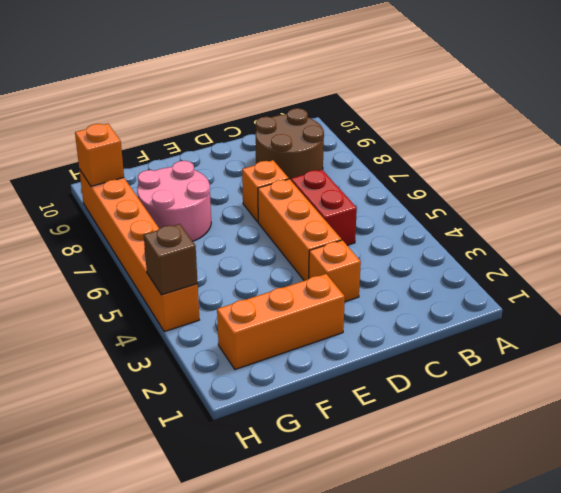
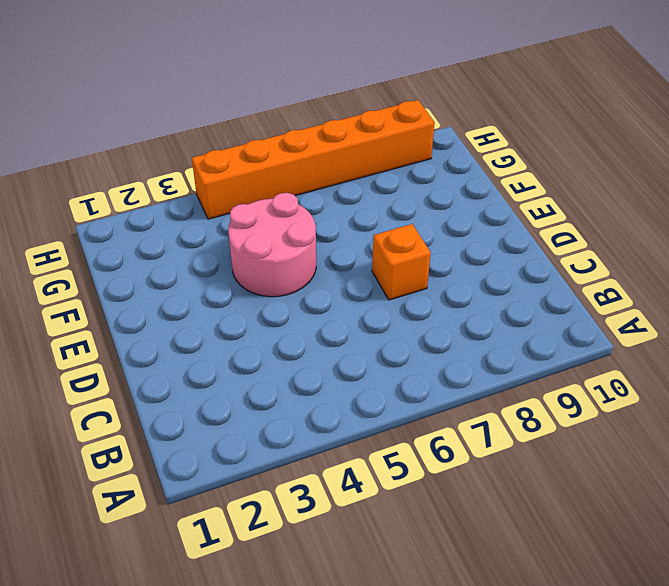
pink round brick E4:F5 level 1 -> pink round brick F7:G8 level 1
none -> brown round brick B8:C9 level 1
none -> red brick C5:C6 level 1

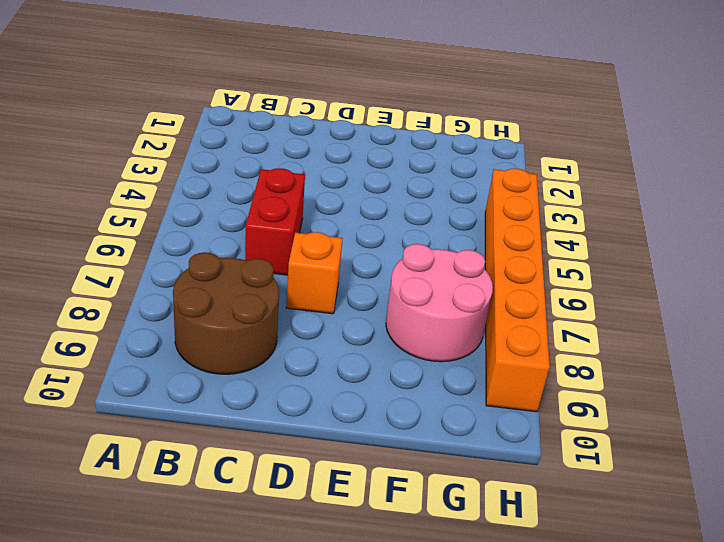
none -> orange brick D3 level 1
none -> orange brick D4:D6 level 1

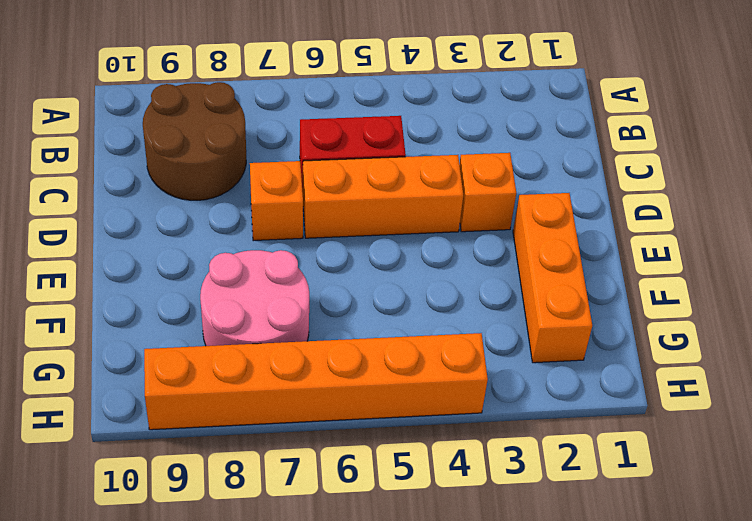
none -> brown brick H4 level 2
none -> orange brick H9 level 2

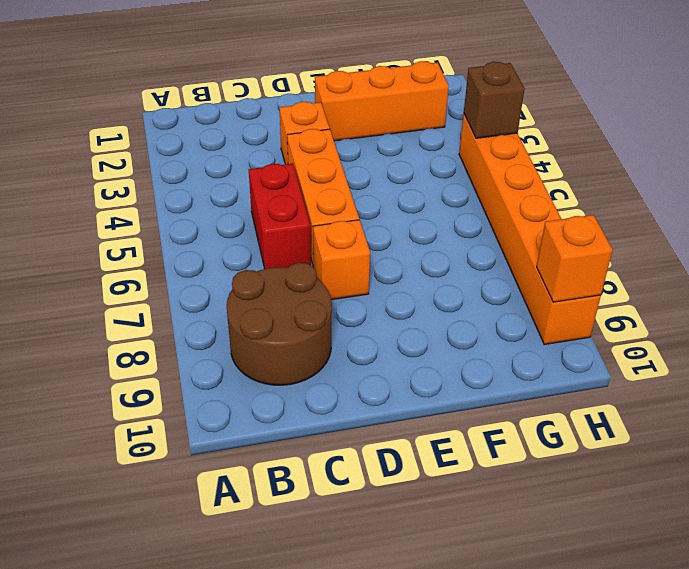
none -> pink round brick F7:G8 level 1

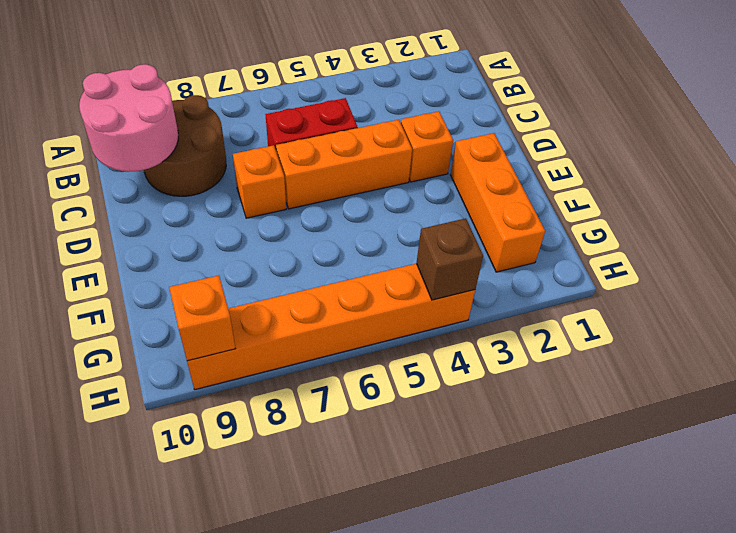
pink round brick B9:C10 level 2 -> pink round brick F7:G8 level 1

